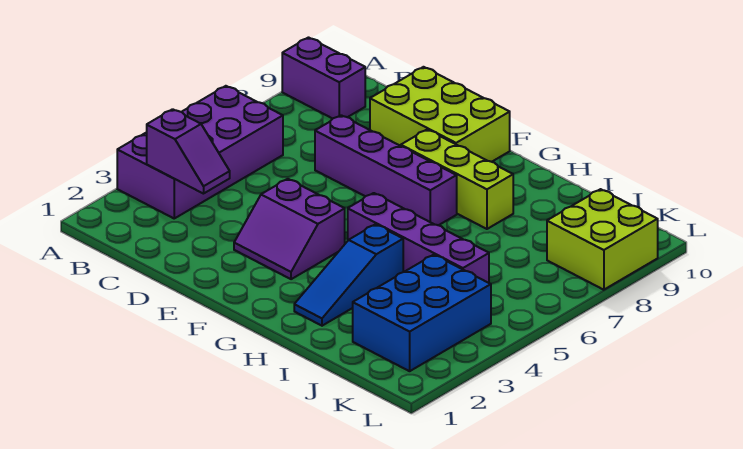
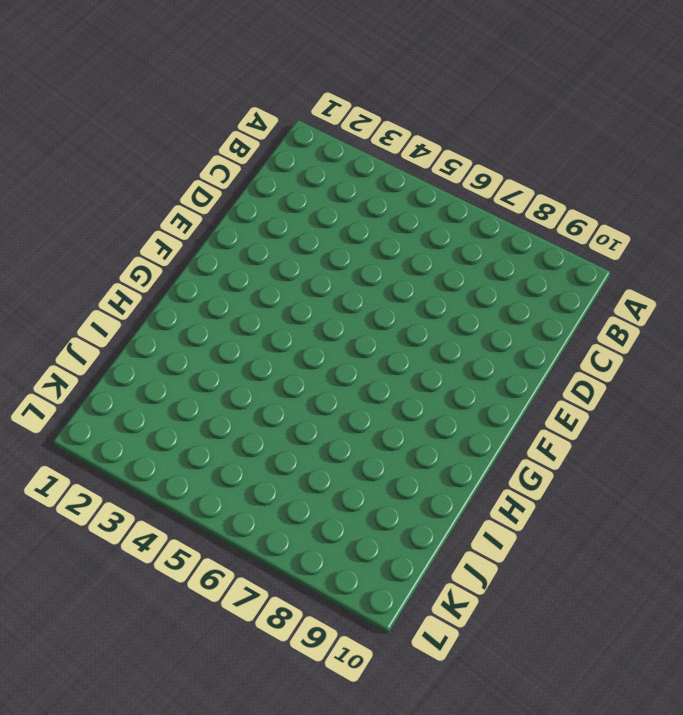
none -> purple brick A3:B6 level 1
none -> purple brick A9:B9 level 1

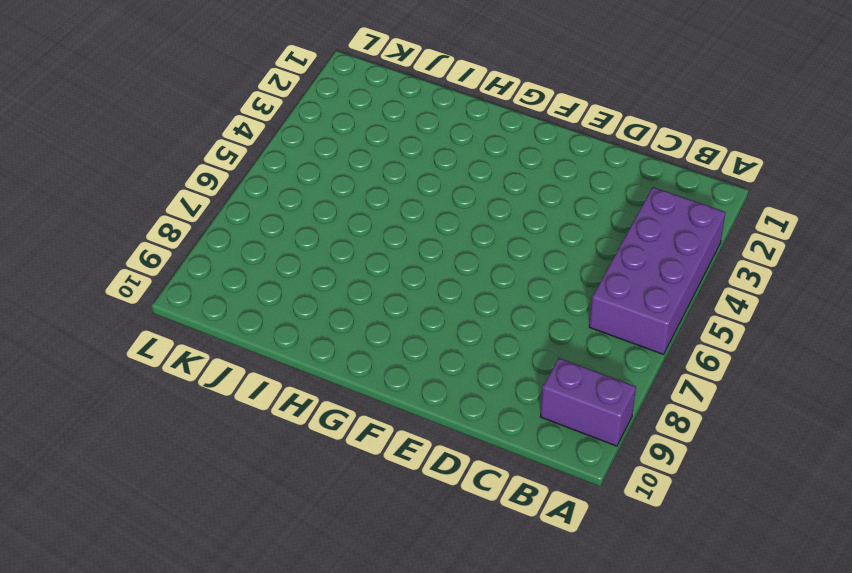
none -> purple brick D7:G7 level 1
none -> lime brick D9:F10 level 1

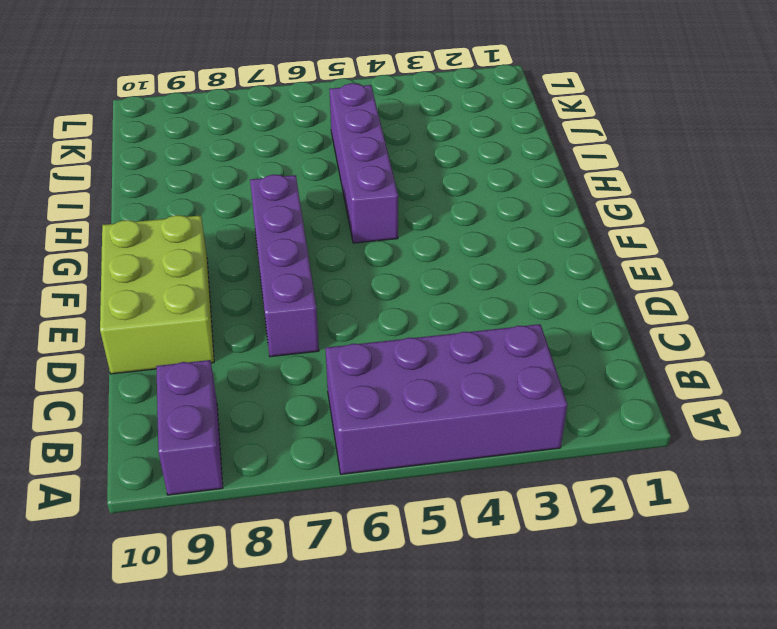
none -> purple slope E3:F4 level 1 top 4
none -> lime brick F8:H8 level 1

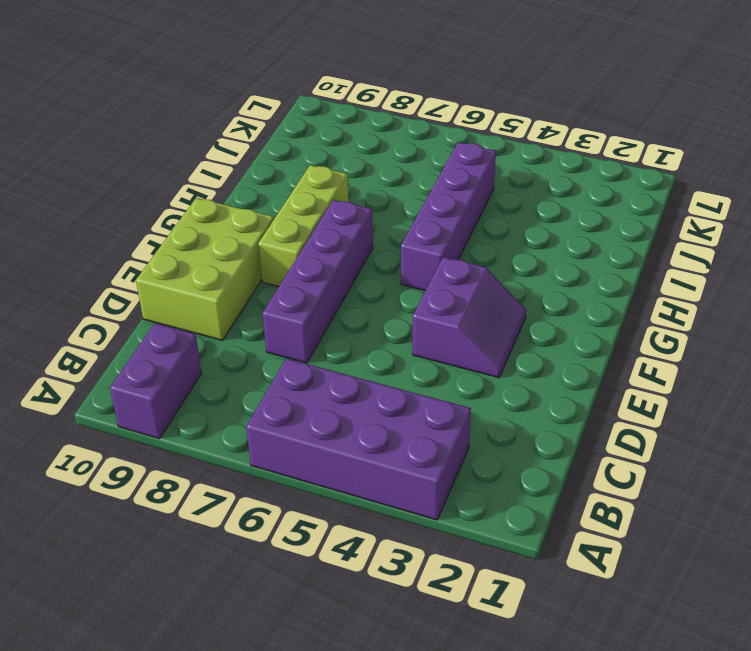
none -> blue slope H2:H4 level 1 top 4
none -> blue brick J2:K4 level 1

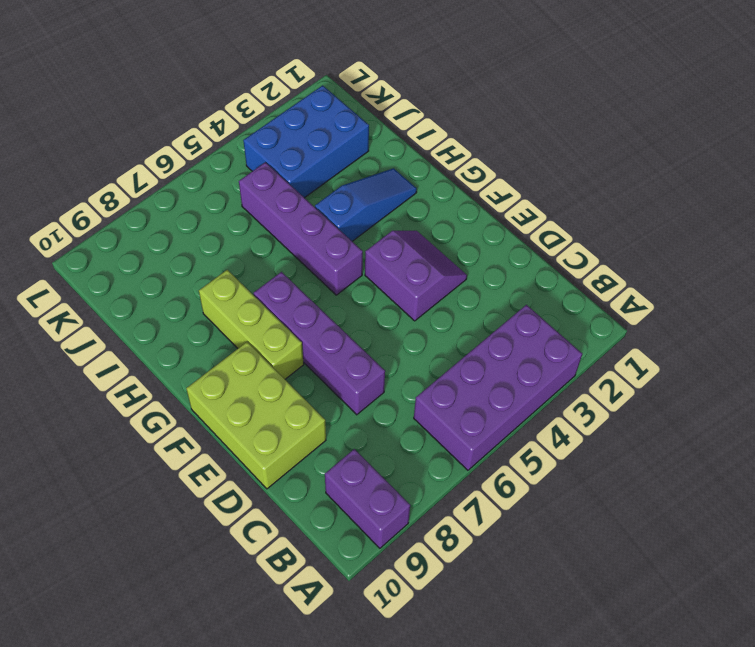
none -> lime brick K8:L9 level 1
none -> purple slope B3:C3 level 2 top B

